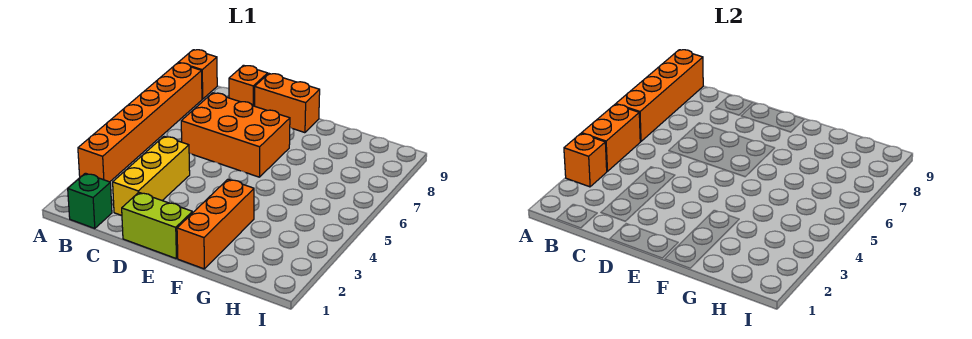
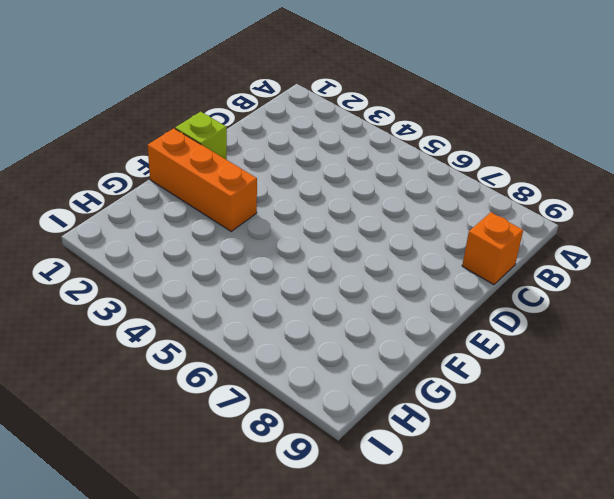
lime brick E1 level 1 -> lime brick D1:E1 level 1
none -> orange brick A3:A8 level 1
none -> orange brick A9 level 1
none -> green brick B1 level 1

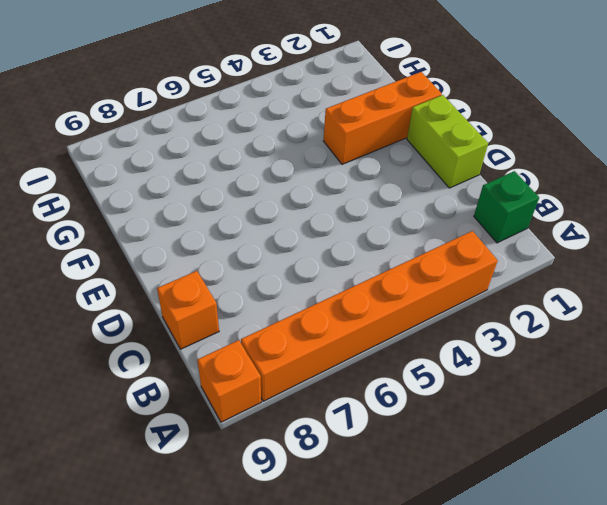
none -> yellow brick C2:C4 level 1
none -> orange brick C6:E7 level 1
none -> orange brick D9:E9 level 1

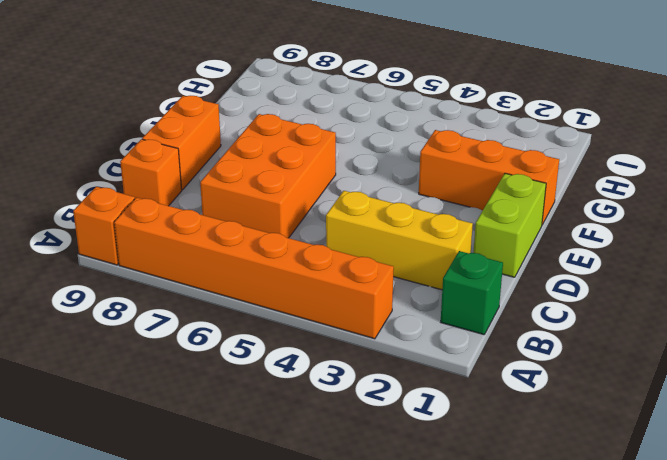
none -> orange brick A3 level 2
none -> orange brick A4:A5 level 2
none -> orange brick A6:A9 level 2

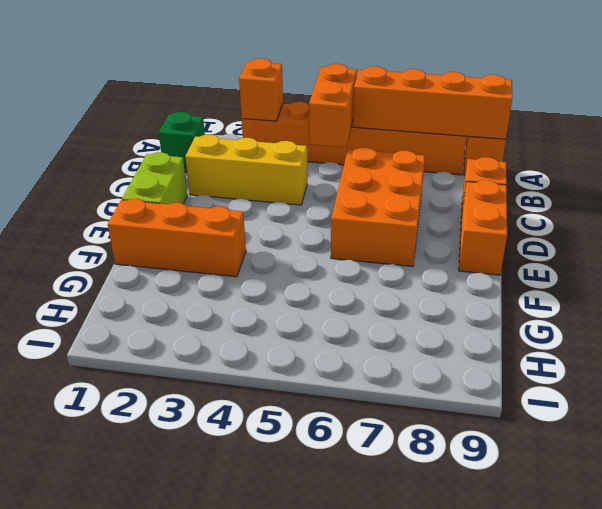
orange brick A5:B5 level 2 -> orange brick A4:A5 level 2

